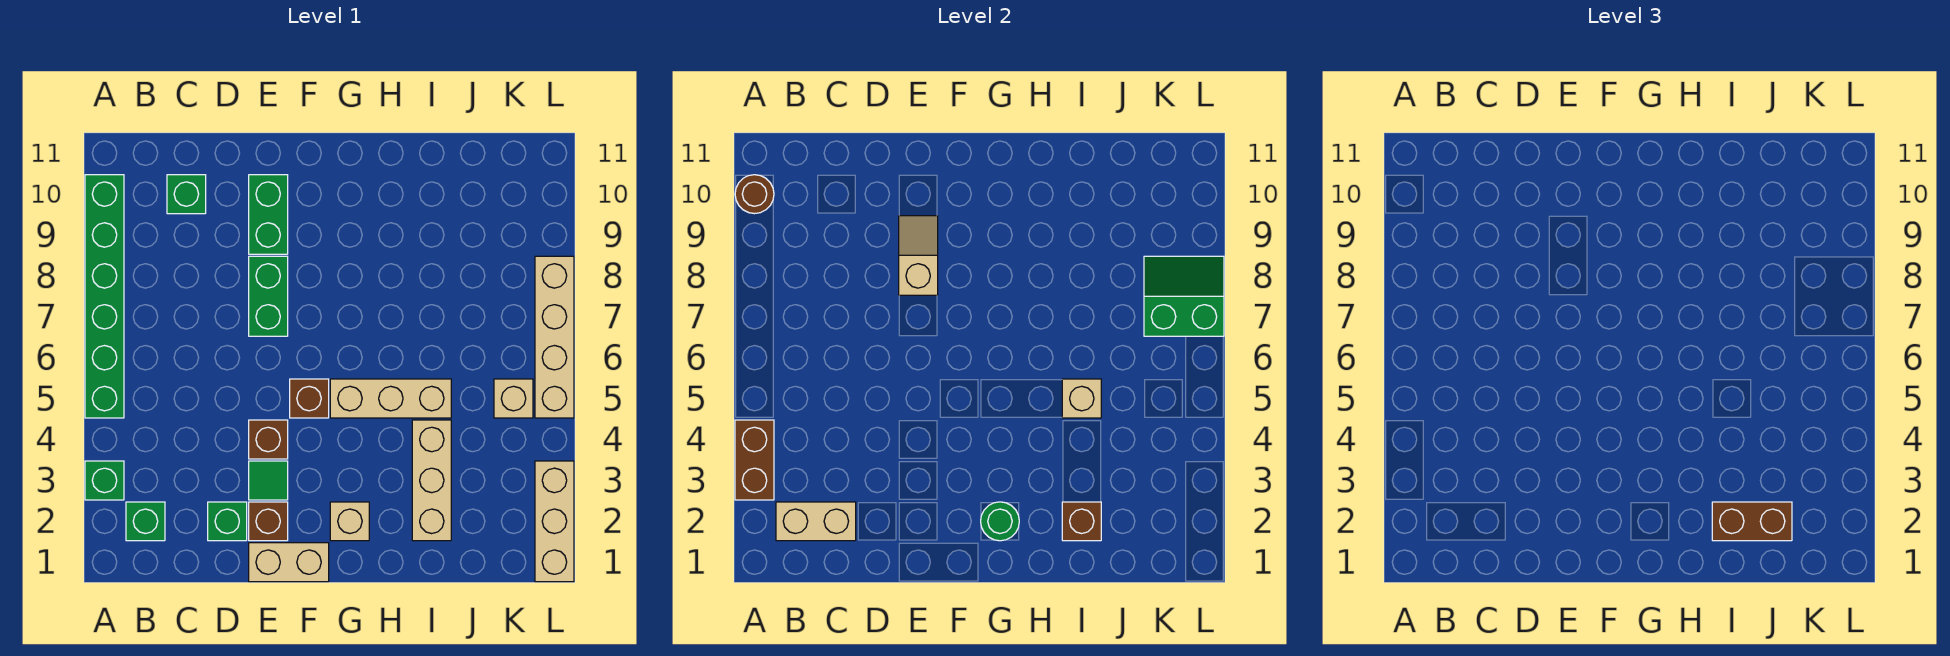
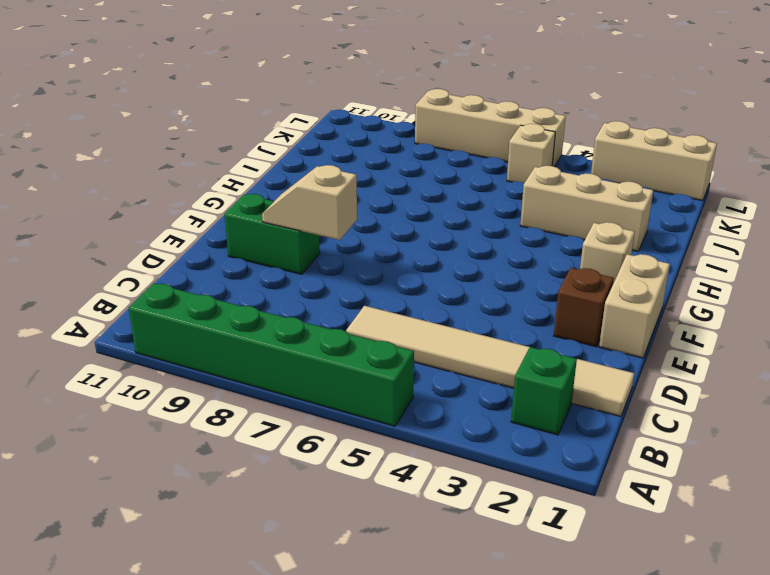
tan tile C1:C6 level 1 -> none
none -> green brick A3 level 1
none -> green brick C10 level 1
none -> green brick D2 level 1

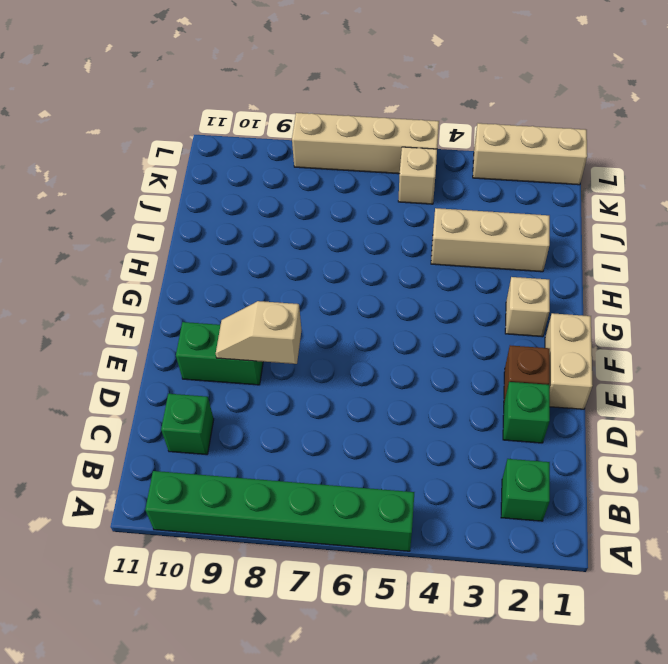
none -> green brick A3 level 1
none -> green tile E3 level 1
none -> brown brick E4 level 1

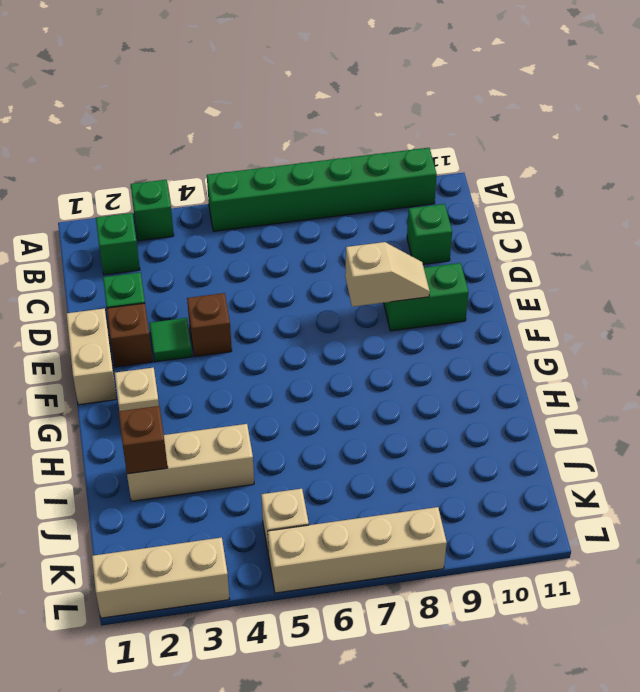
none -> green brick E7:E8 level 1
none -> brown brick F5 level 1
none -> tan brick G5:I5 level 1

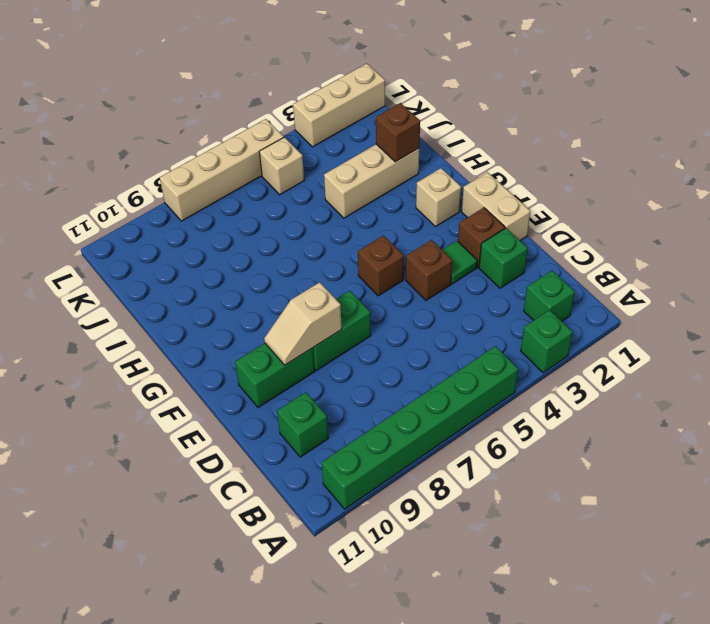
none -> tan brick G5:I5 level 1
none -> brown brick A3:A4 level 2
none -> brown round brick A10 level 2

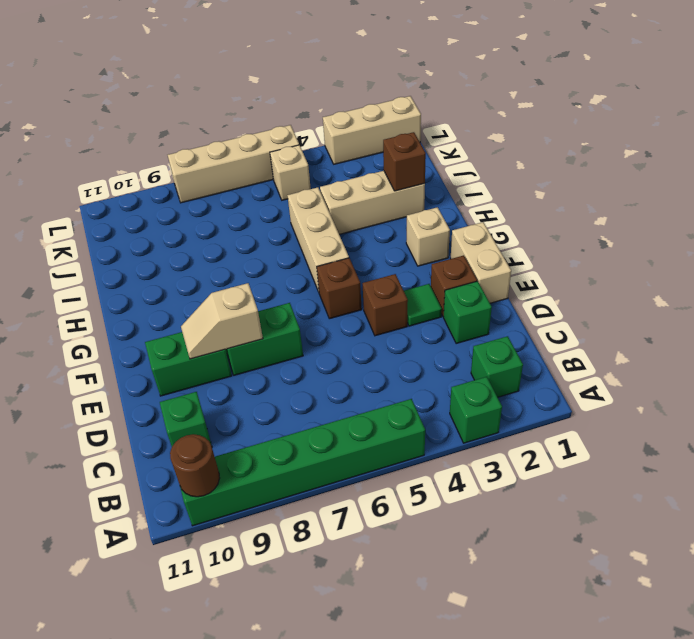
none -> brown brick A3:A4 level 2
none -> tan brick B2:C2 level 2
none -> green round brick G2 level 2

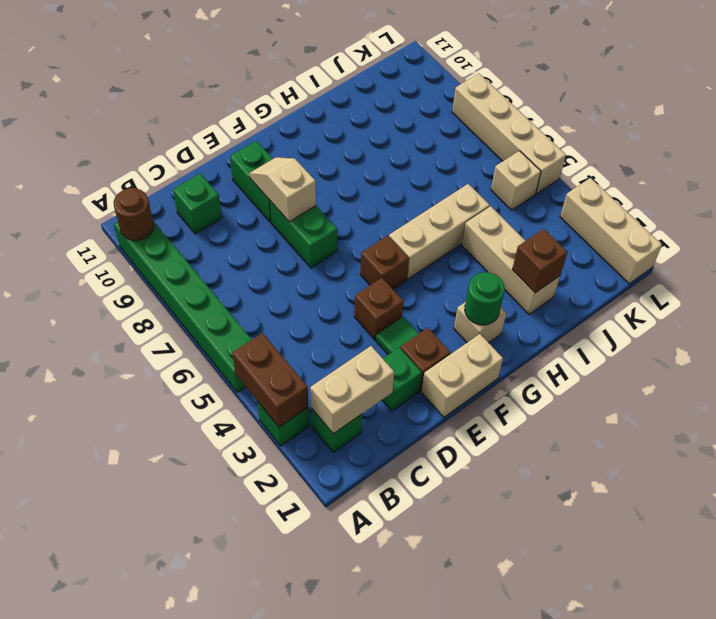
none -> tan brick I5 level 2
none -> green slope K7:L8 level 2 top 7
none -> brown brick I2:J2 level 3

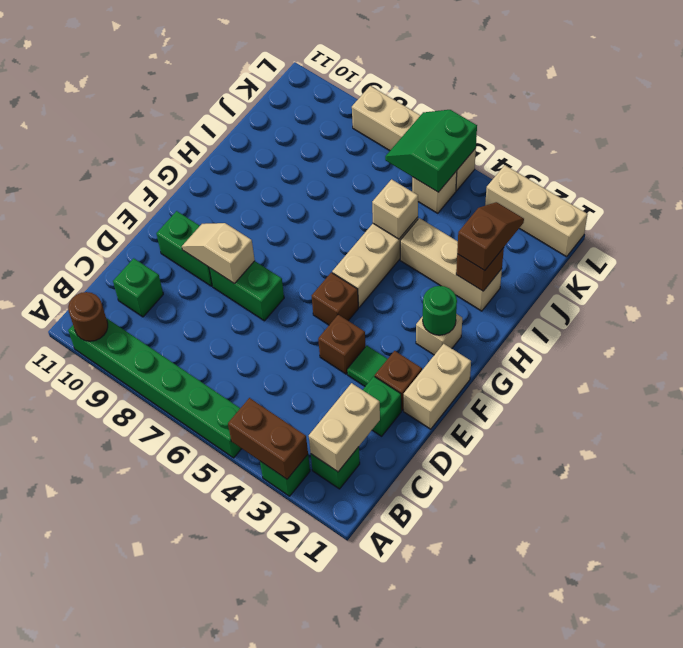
brown slope I2:J2 level 3 top I -> brown brick I2:J2 level 3
green slope K5:L6 level 2 top 5 -> green slope K7:L8 level 2 top 7

